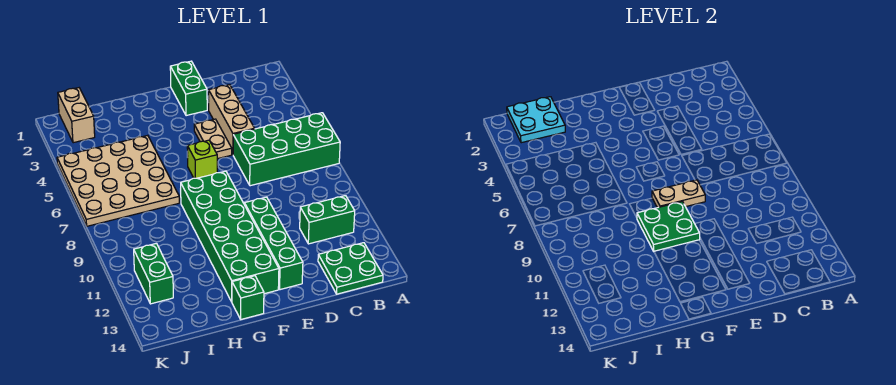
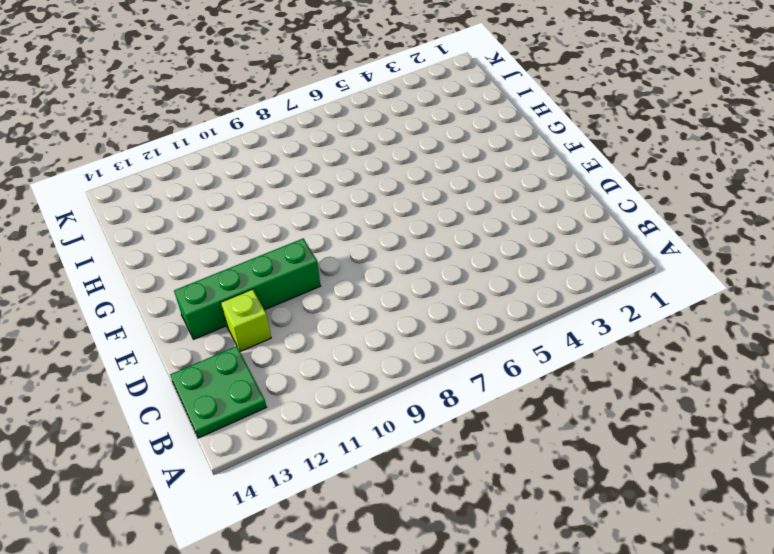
lime brick D12 level 1 -> lime brick F6 level 1
none -> green brick A6:D7 level 1
none -> green brick B11:C11 level 1
none -> tan brick D3:D5 level 1

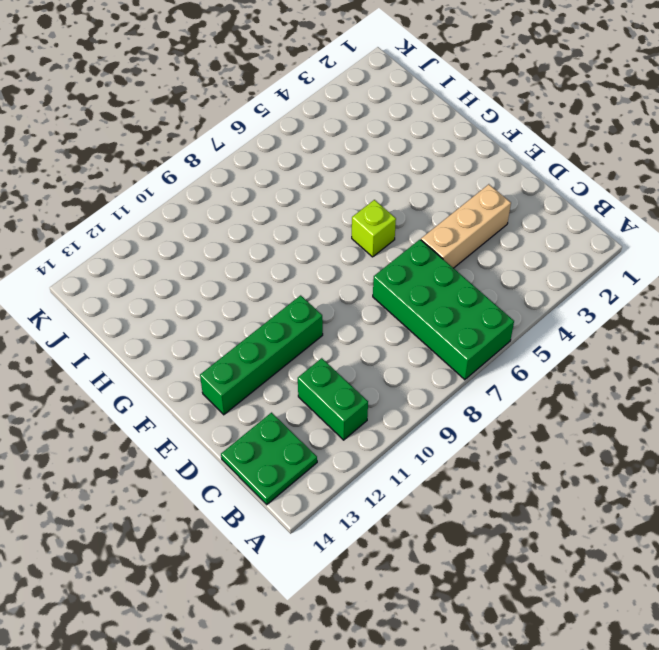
none -> green brick E1:E2 level 1
none -> tan plate E4:E5 level 1
none -> green brick F8:G13 level 1

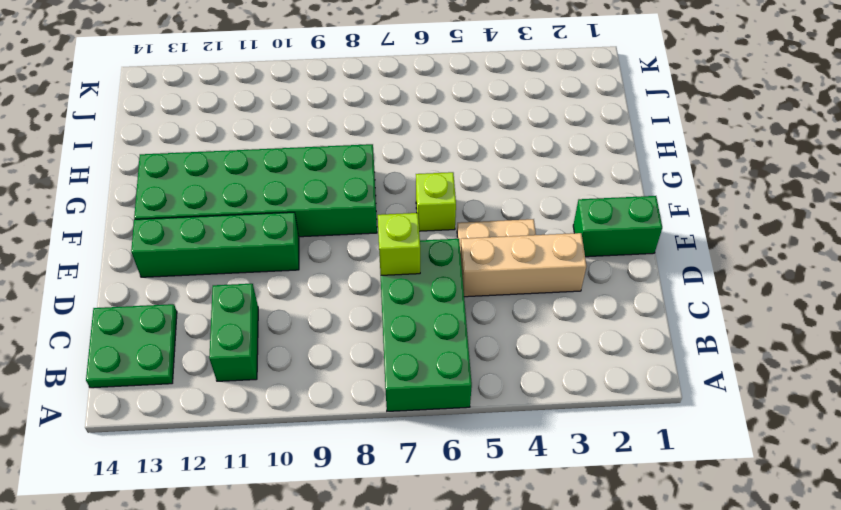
lime brick D7 level 2 -> none
none -> green brick G14 level 1
none -> tan plate H4:K7 level 1
none -> tan brick J1:J2 level 1

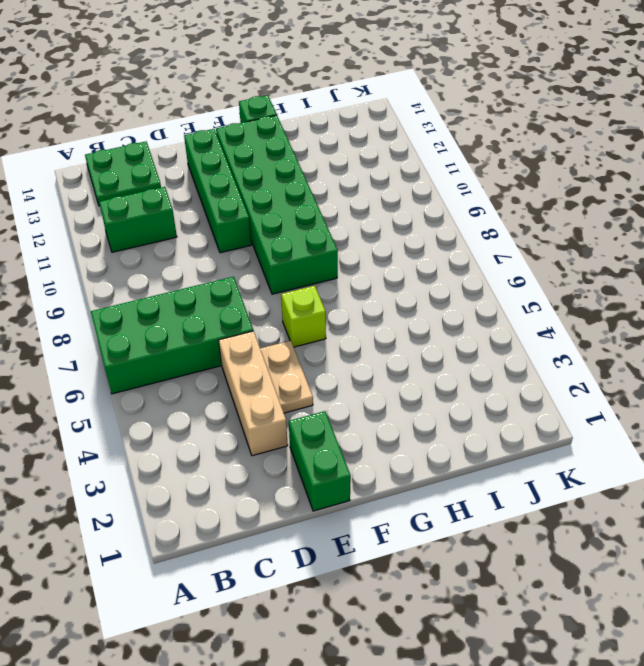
none -> tan plate H4:K7 level 1
none -> tan brick J1:J2 level 1
none -> green brick J11:J12 level 1

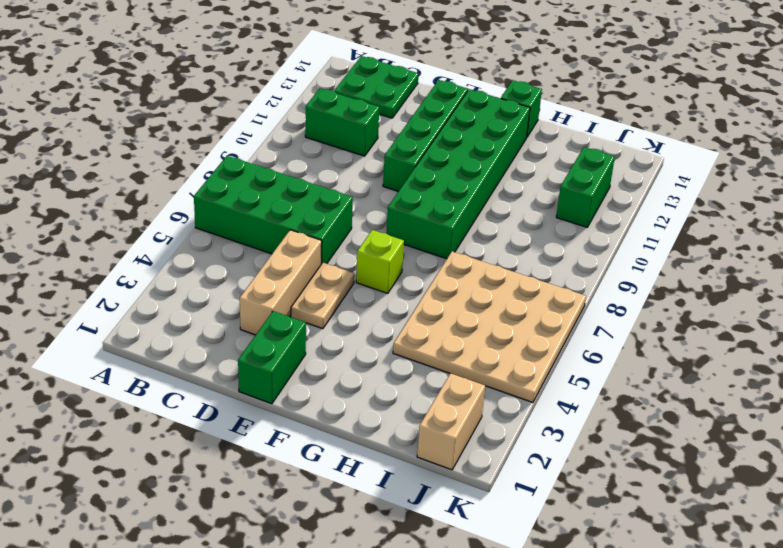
none -> tan plate E8:F8 level 2
none -> green plate F9:G10 level 2
none -> cyan plate I1:J2 level 2

